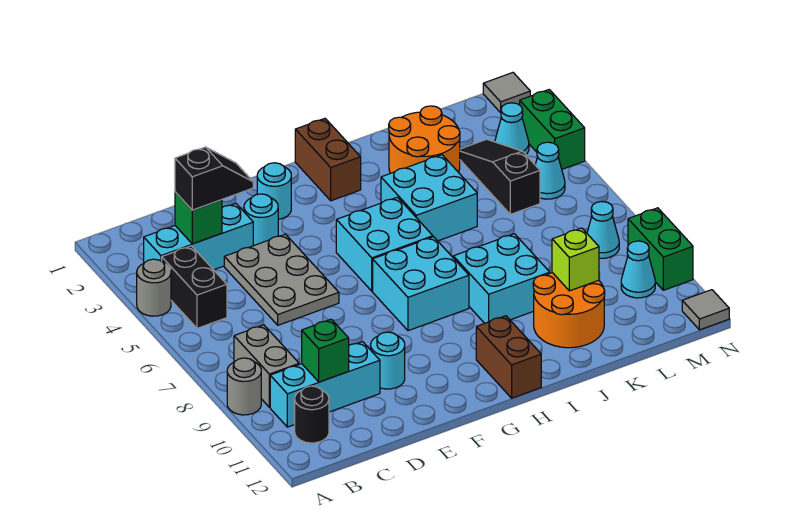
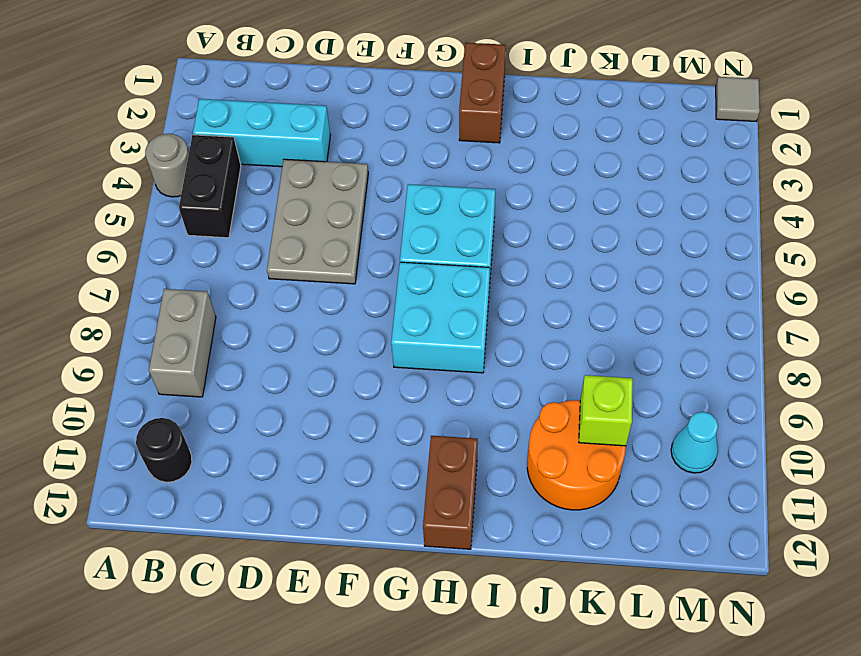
none -> grey round brick A9 level 1
none -> cyan brick B10:D10 level 1
none -> cyan round brick E3 level 1
none -> cyan round brick E10 level 1

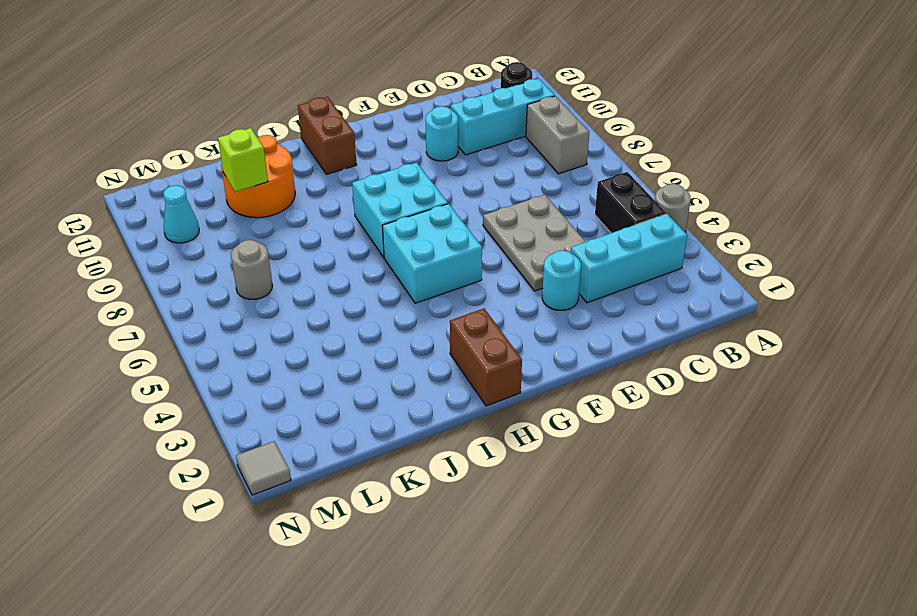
grey round brick L7 level 1 -> grey round brick A9 level 1
none -> cyan round brick F2 level 1
none -> cyan brick I4:J5 level 1
none -> cyan brick I8:J9 level 1
none -> orange round brick J2:K3 level 1

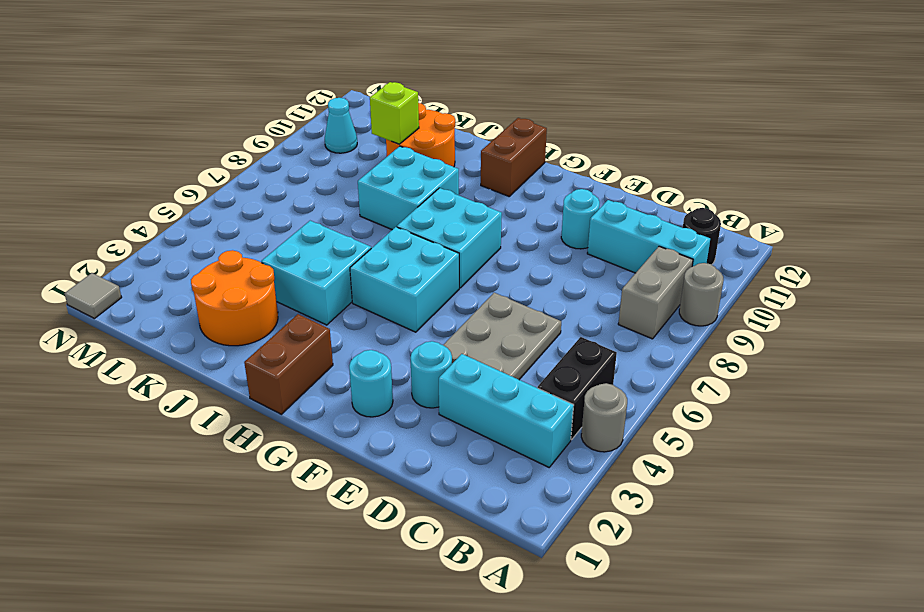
none -> black slope L3:L5 level 1 top 5
none -> cyan cone M3 level 1
none -> cyan cone M5 level 1
none -> cyan cone M8 level 1

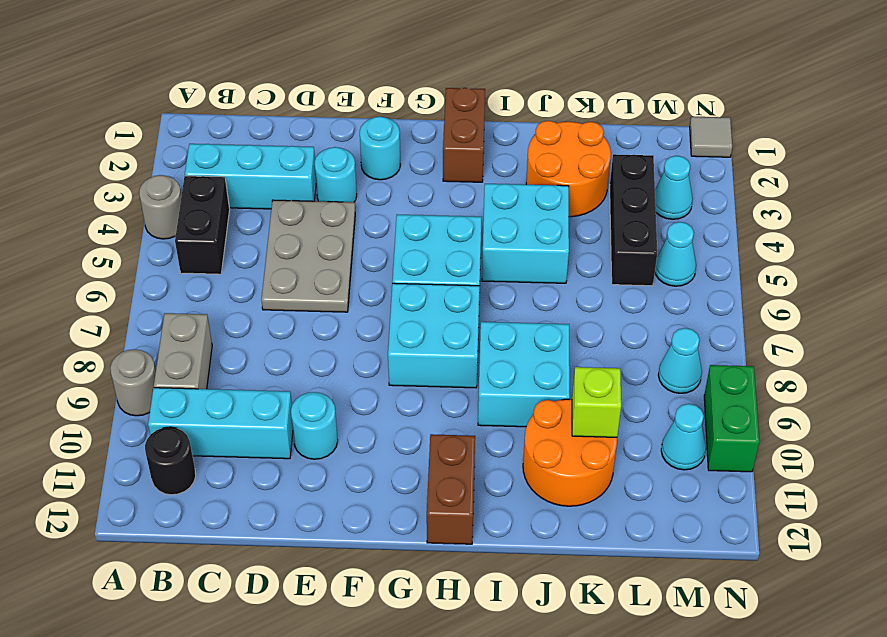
black brick L3:L5 level 1 -> black slope L3:L5 level 1 top 5
none -> green brick N3:N4 level 1
none -> grey tile N12 level 1
none -> green brick C3 level 2
none -> green brick C10 level 2

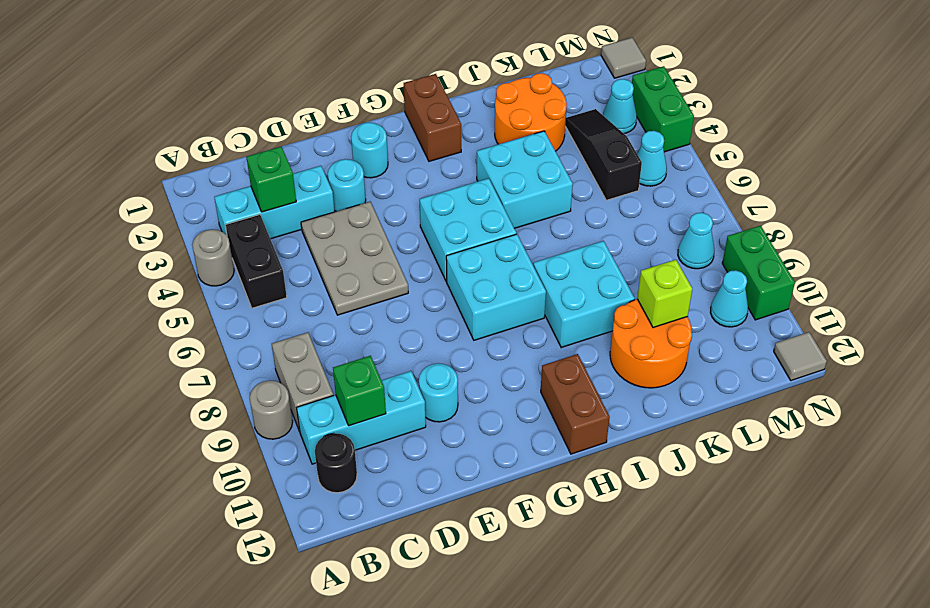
none -> black slope C3:D3 level 3 top C

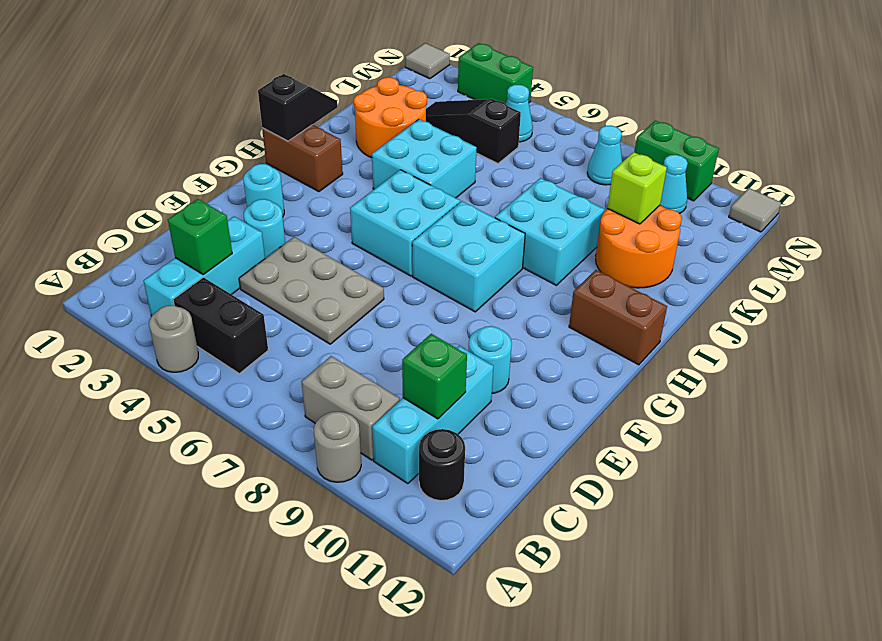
black slope H1:I1 level 2 top H -> black slope C3:D3 level 3 top C
none -> cyan cone M3 level 1

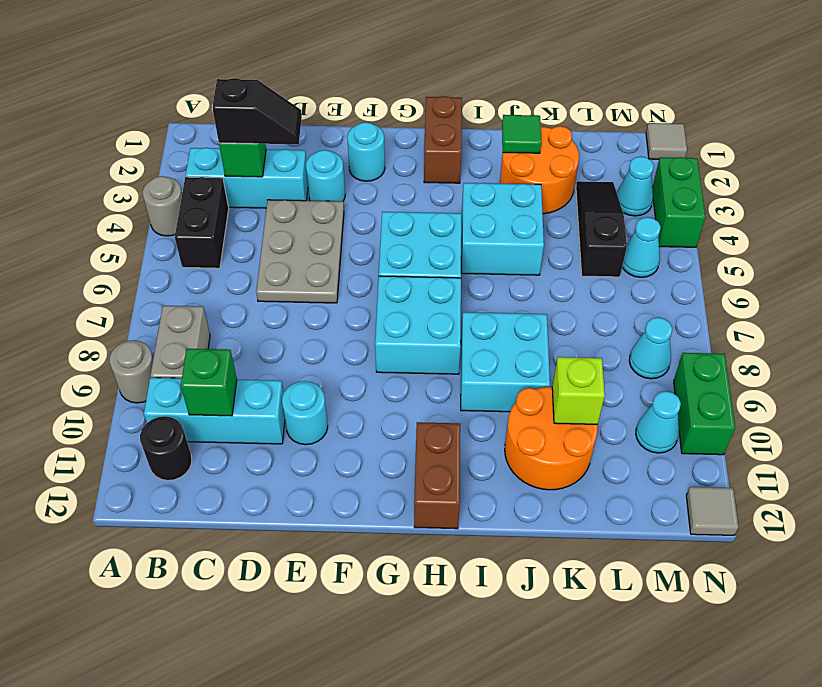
green tile J2 level 2 -> none

